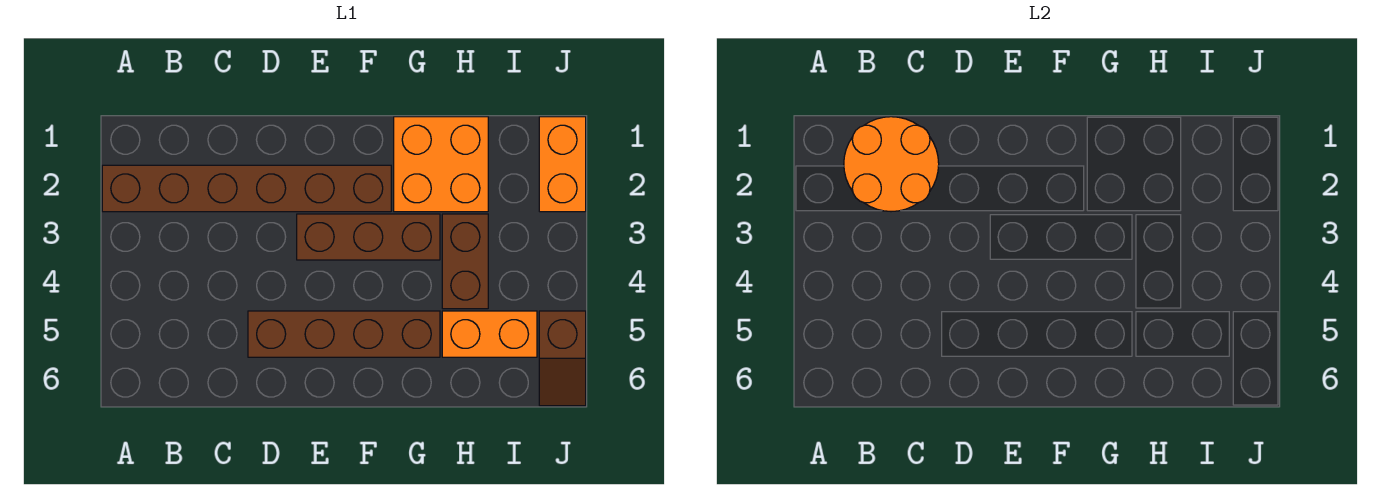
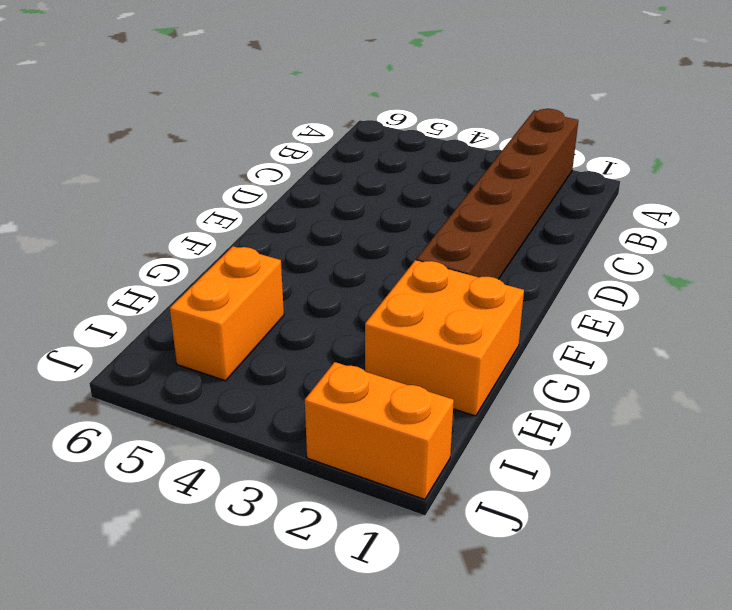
none -> brown brick D5:G5 level 1
none -> brown brick E3:G3 level 1

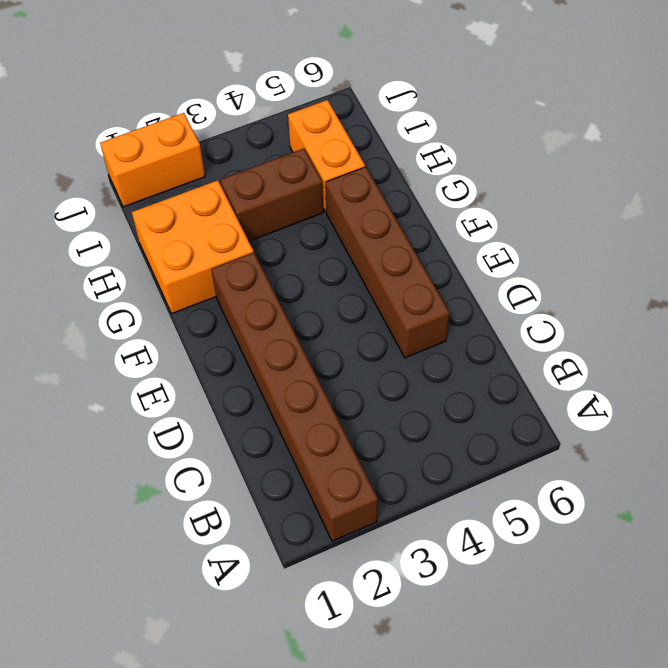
none -> brown brick E3:G3 level 1
none -> brown slope J5:J6 level 1 top 5

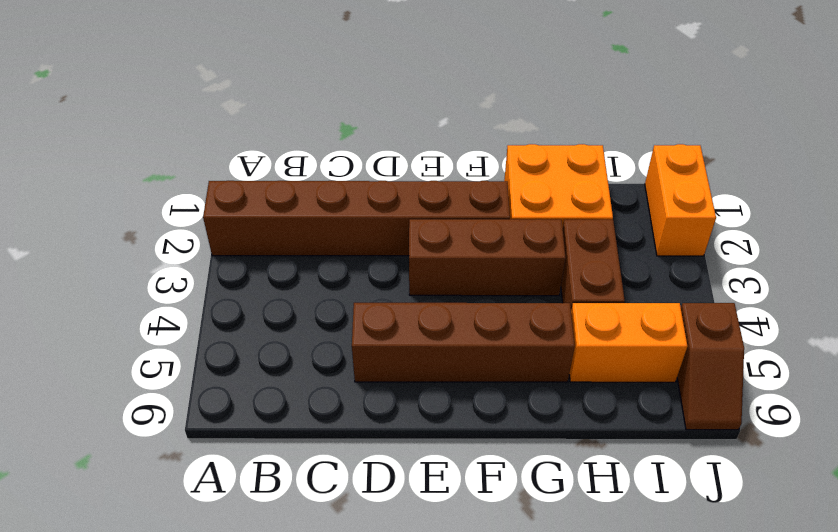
none -> orange round brick B1:C2 level 2

